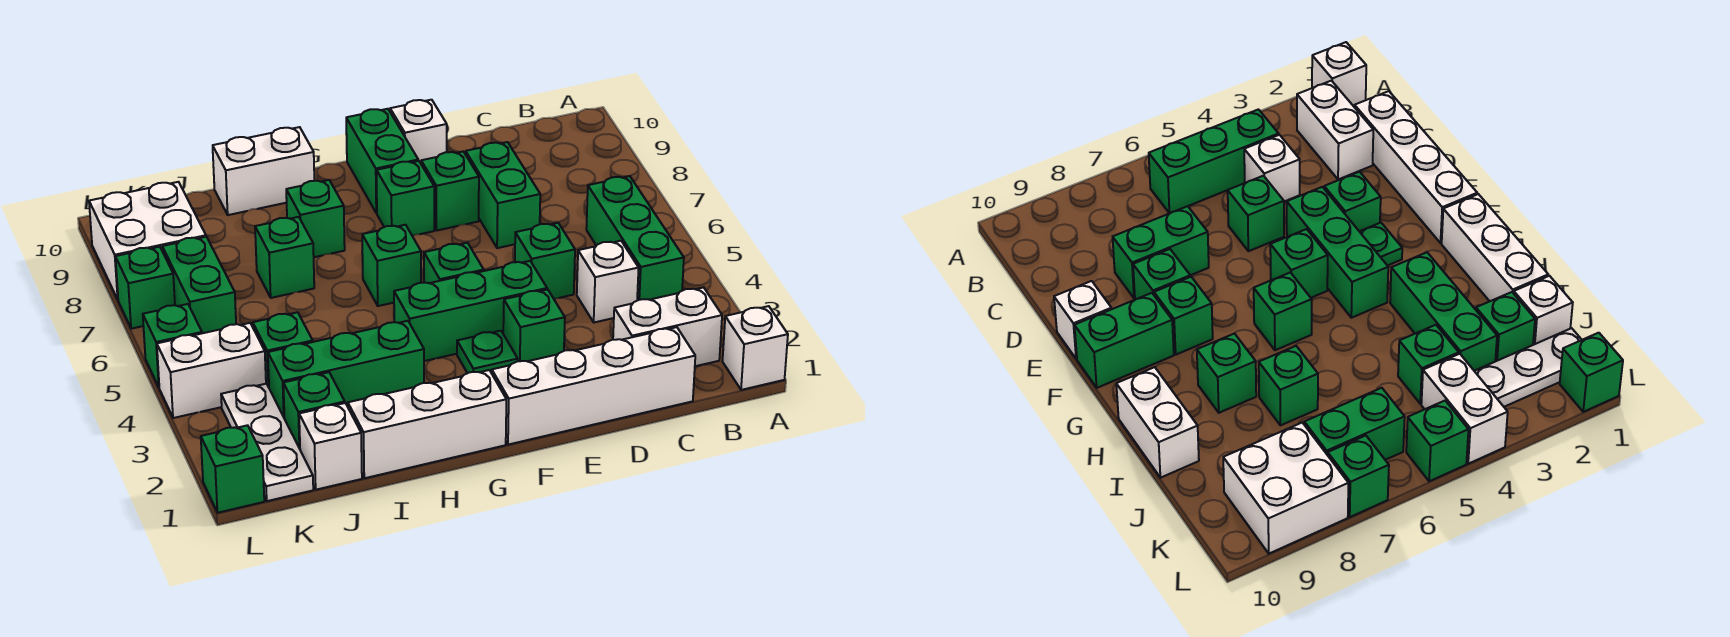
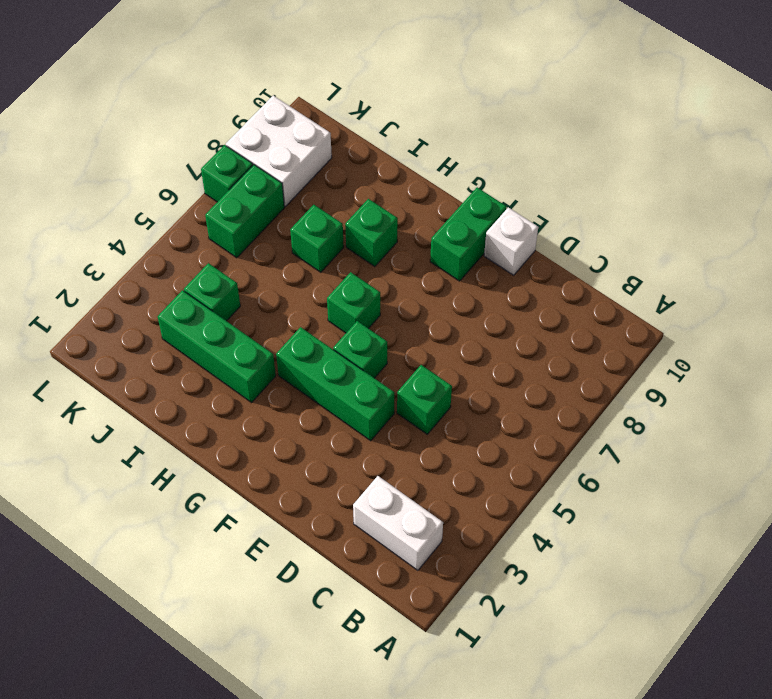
none -> white brick A1 level 1
none -> green brick B4:B6 level 1
none -> white brick C1:F1 level 1
none -> white brick C4 level 1

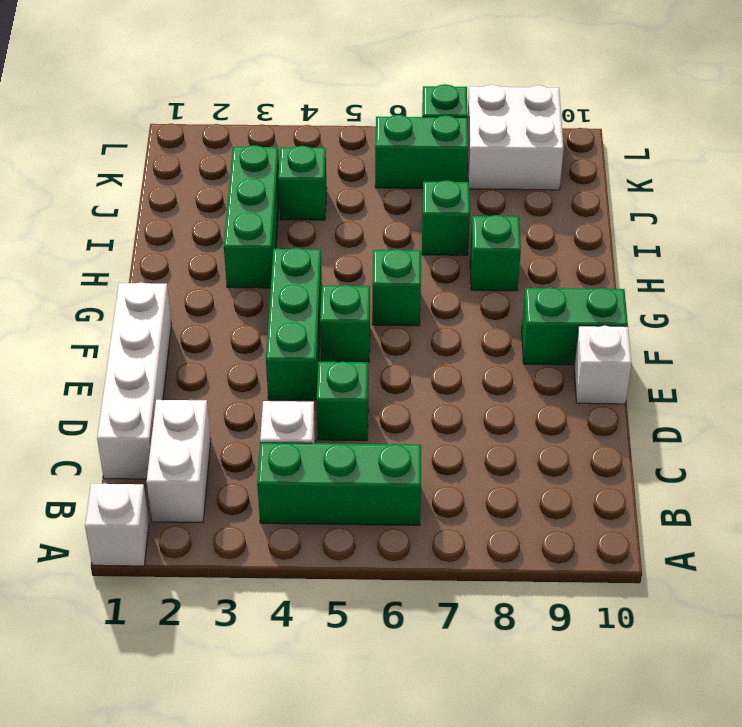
none -> green brick D7:D8 level 1
none -> green brick E3 level 1
none -> green brick E8 level 1
none -> green plate F3 level 1

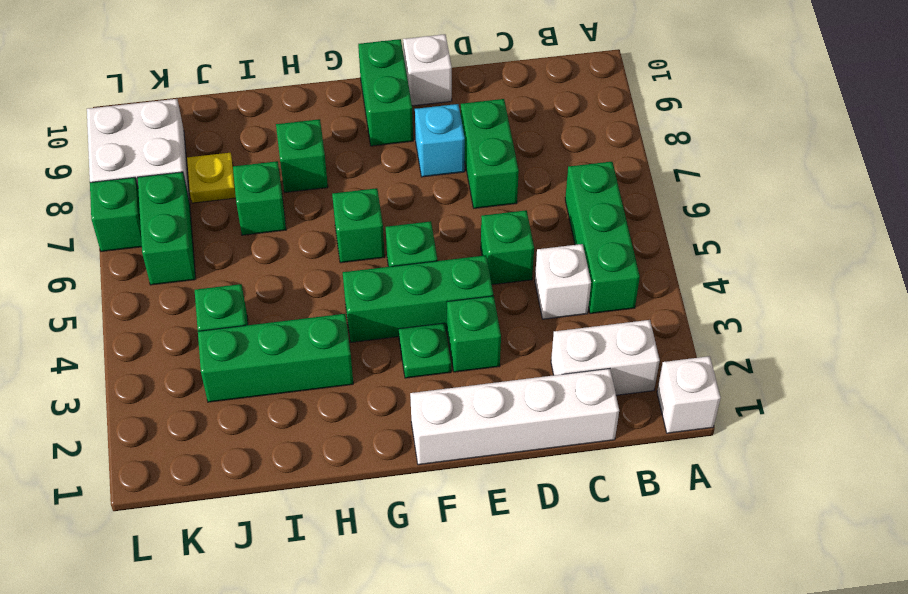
cyan brick E8 level 1 -> green brick E8 level 1
yellow plate J8 level 1 -> none
none -> green brick F8 level 1
none -> white brick G1:I1 level 1
none -> white brick H10:I10 level 1
none -> white brick J1 level 1

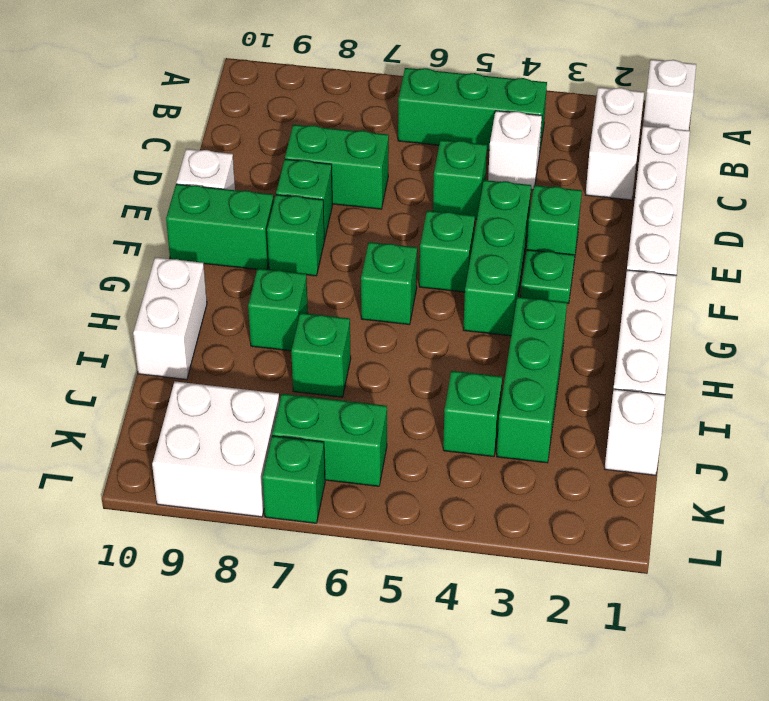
none -> green brick J2 level 1
none -> white plate K1:K3 level 1
none -> white brick K4:L4 level 1
none -> green brick L1 level 1

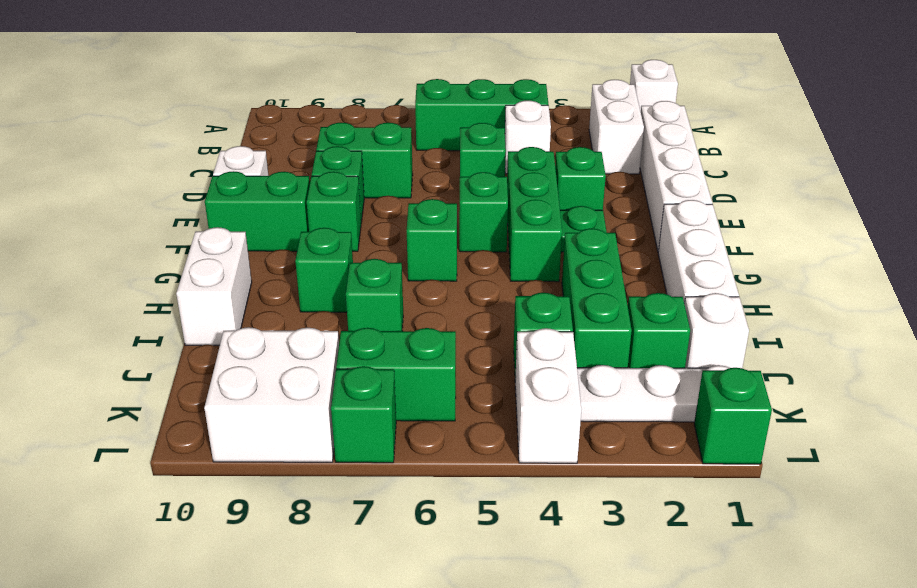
none -> green brick L5 level 1

